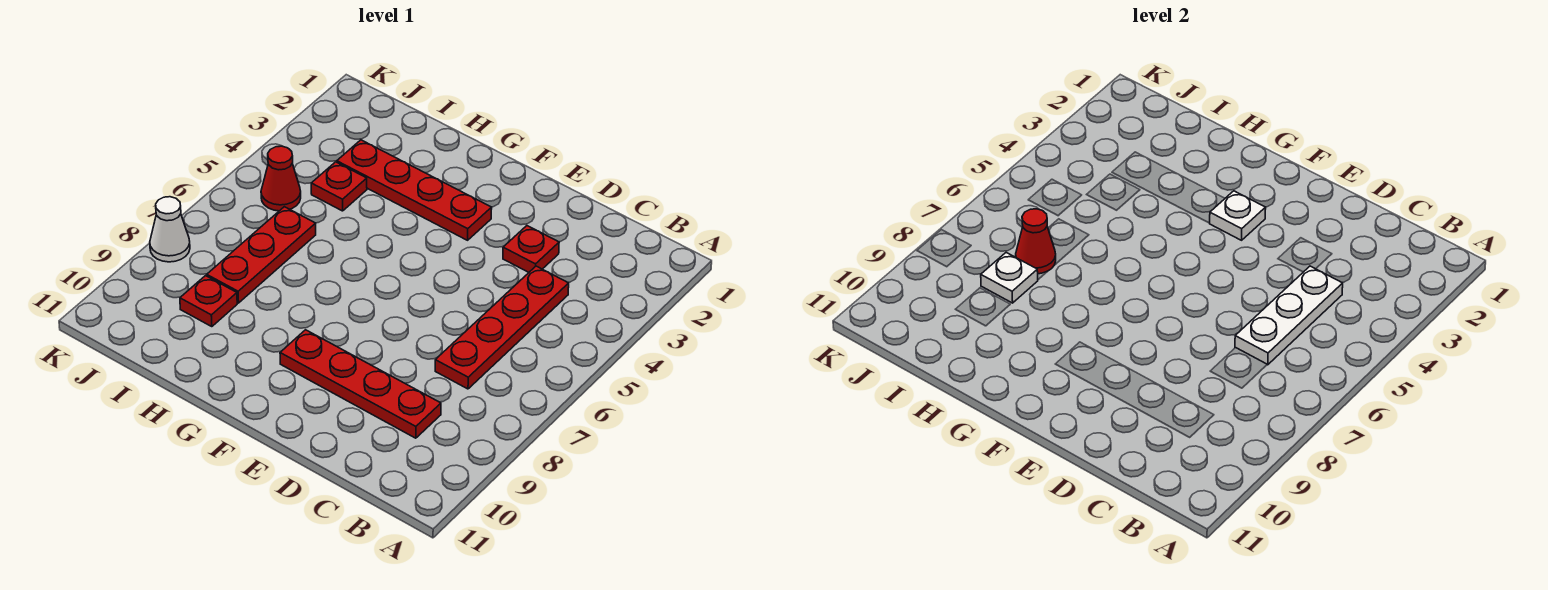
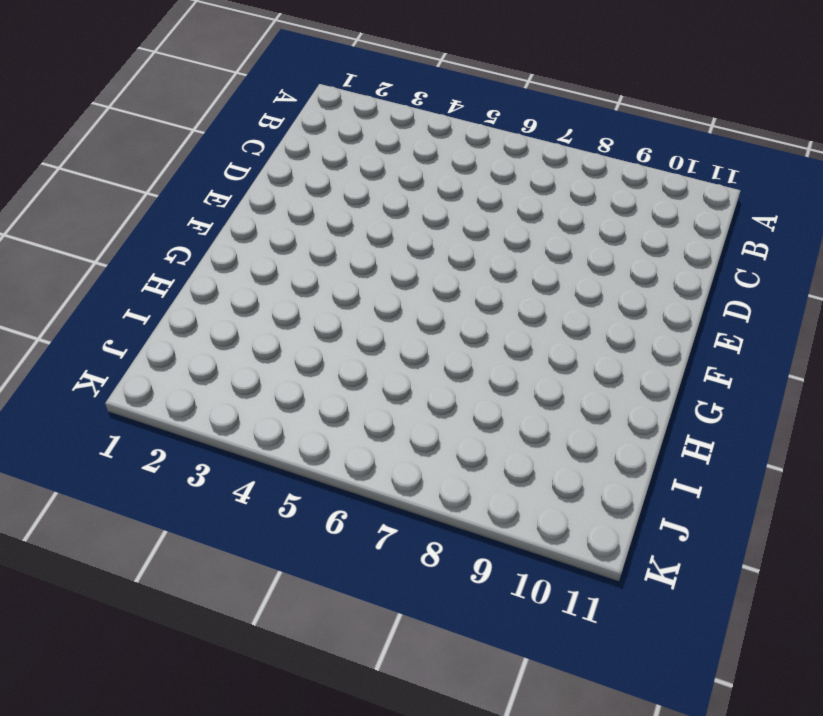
none -> red plate C4:C7 level 1
none -> red plate C9:F9 level 1
none -> red plate D3 level 1

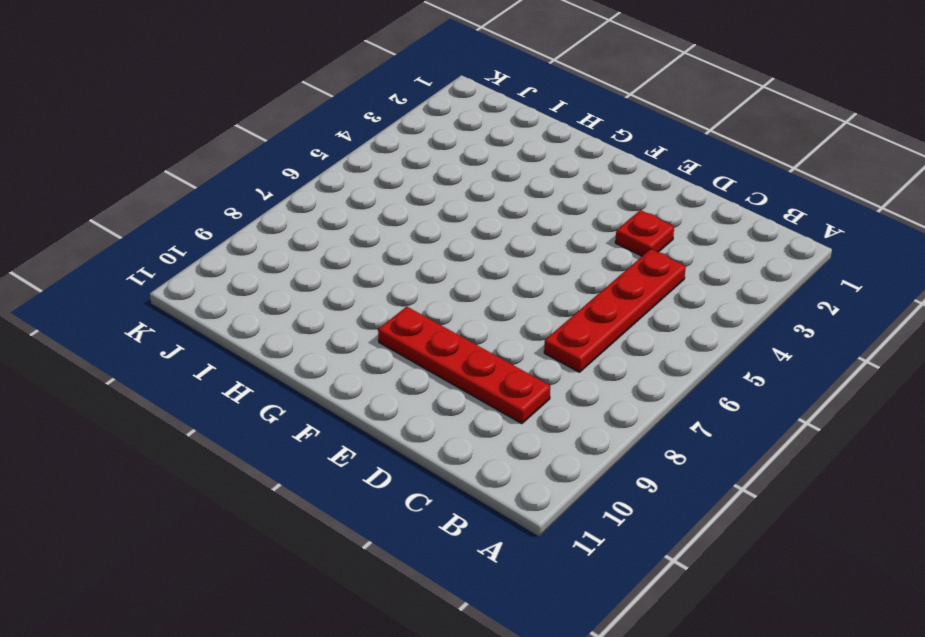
none -> red plate F3:I3 level 1
none -> red plate I4 level 1
none -> red plate I6:I8 level 1

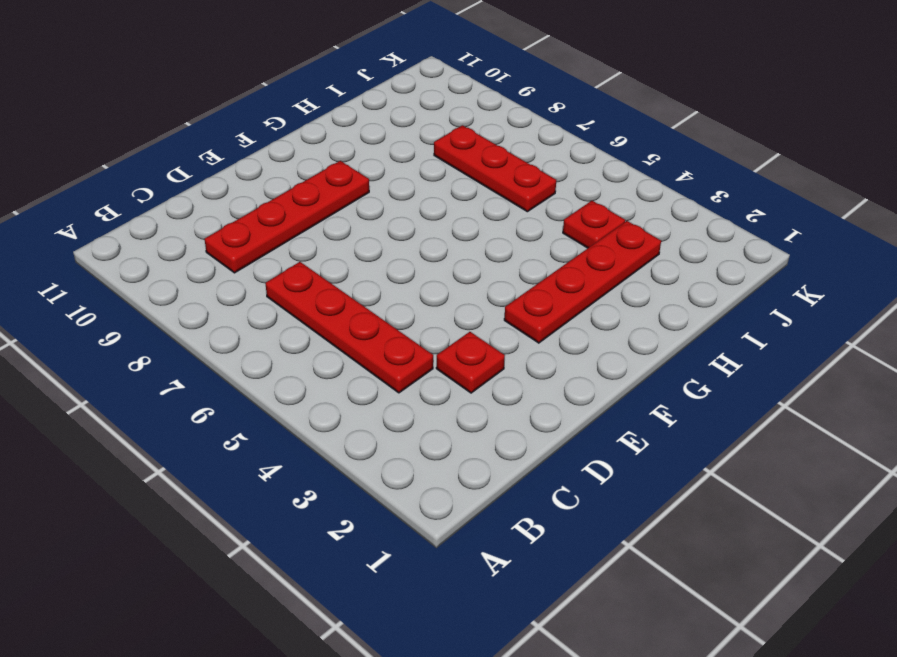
none -> red plate I9 level 1
none -> red cone J5 level 1
none -> white cone K8 level 1

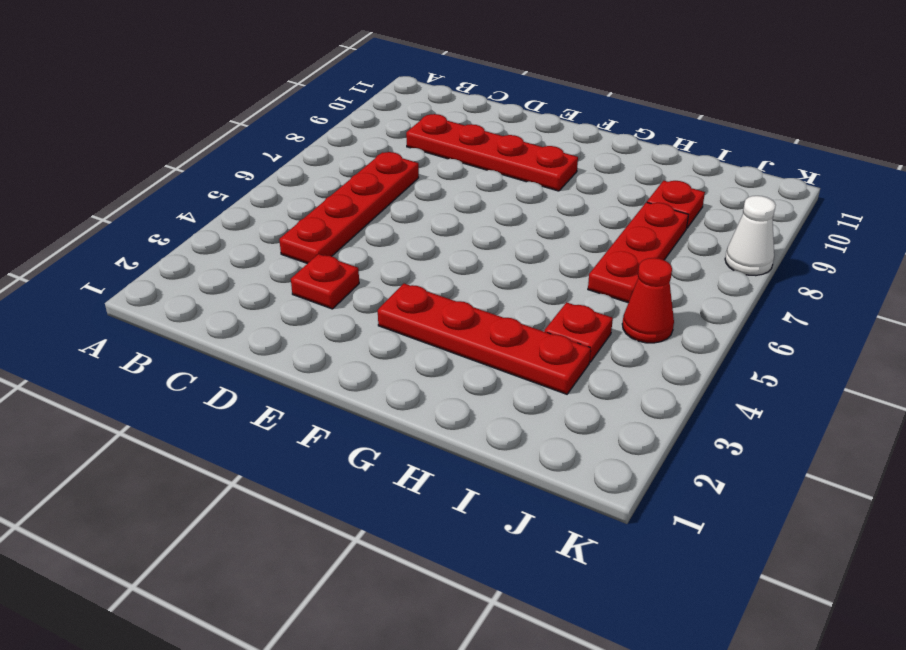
none -> white plate C4:C6 level 2
none -> white plate F3 level 2
none -> red cone I7 level 2

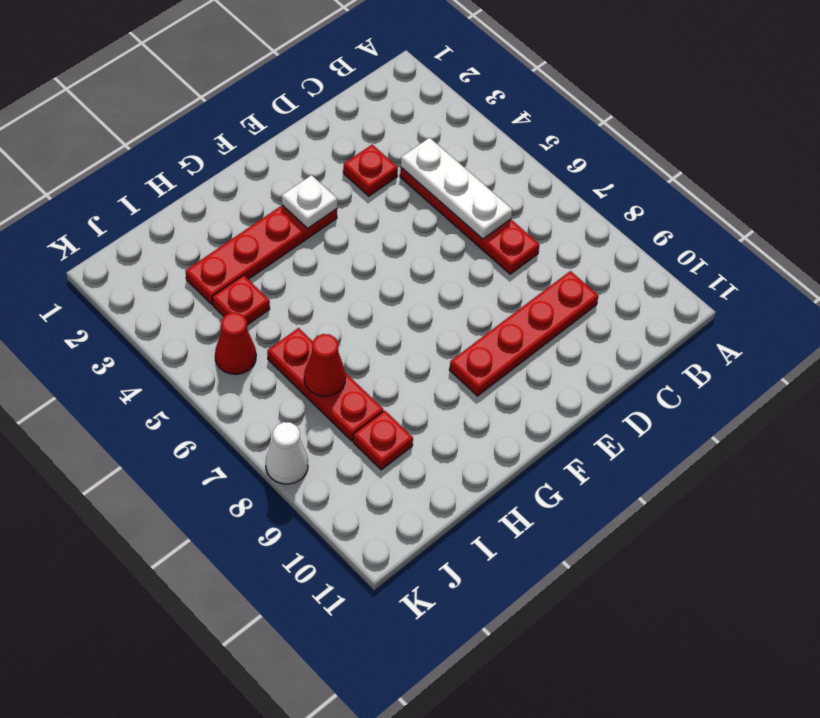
none -> white plate I8 level 2

